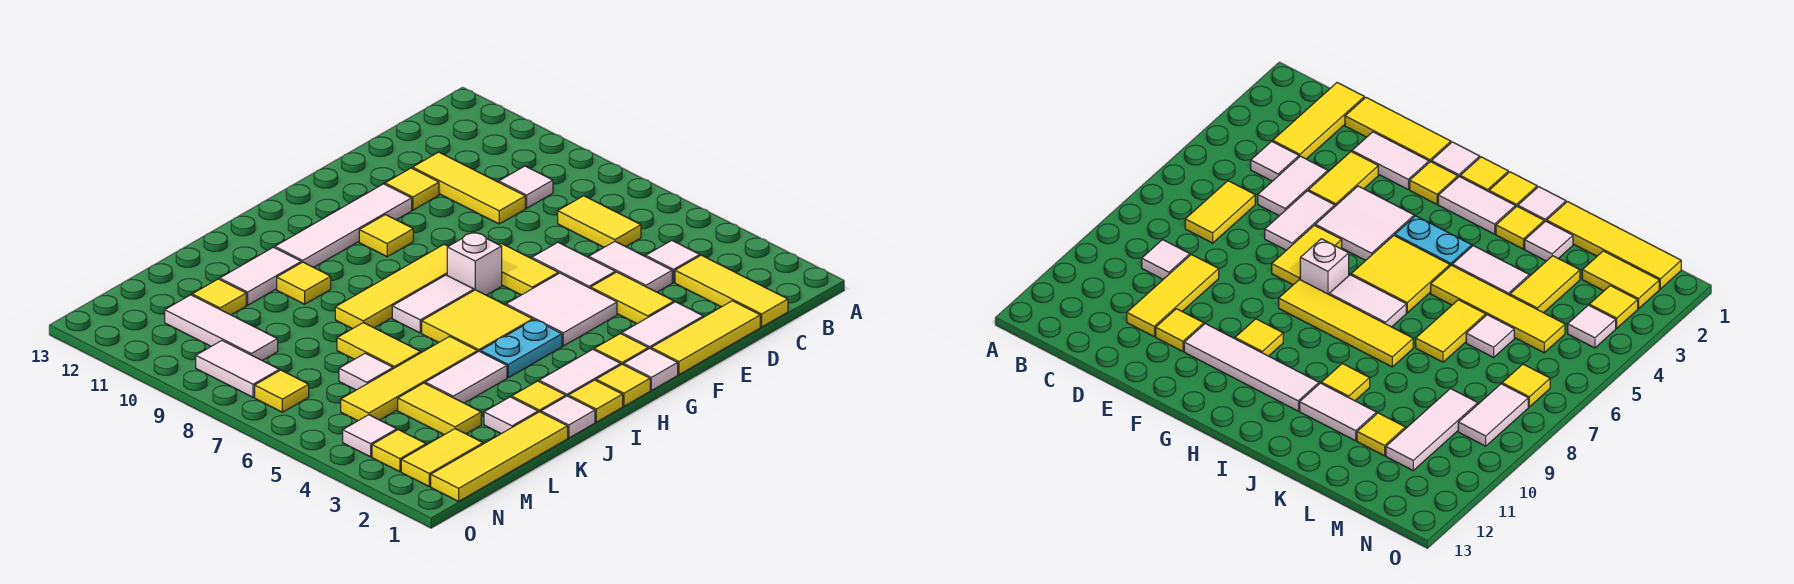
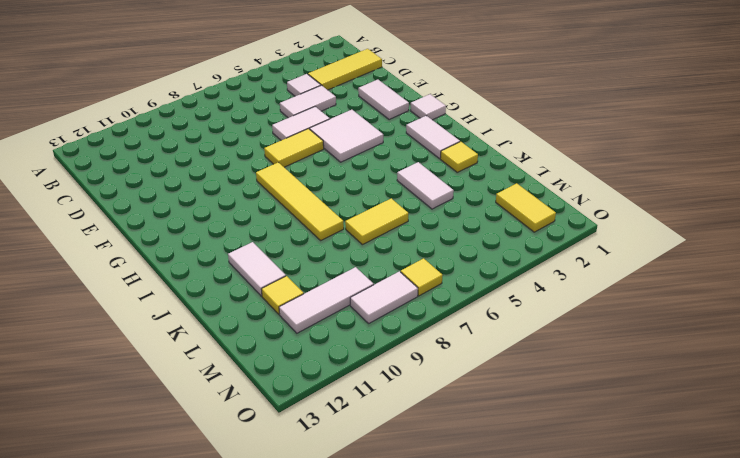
none -> yellow tile C6:C7 level 1
none -> white tile C9 level 1
none -> yellow tile D1:F1 level 1
none -> yellow tile D9:D11 level 1

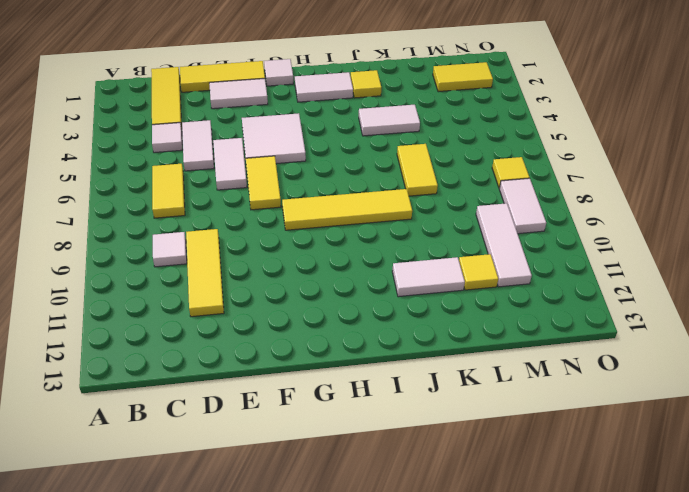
none -> yellow tile E3:E4 level 1
none -> yellow tile E11 level 1
none -> white tile F11:I11 level 1
none -> yellow tile G2 level 1

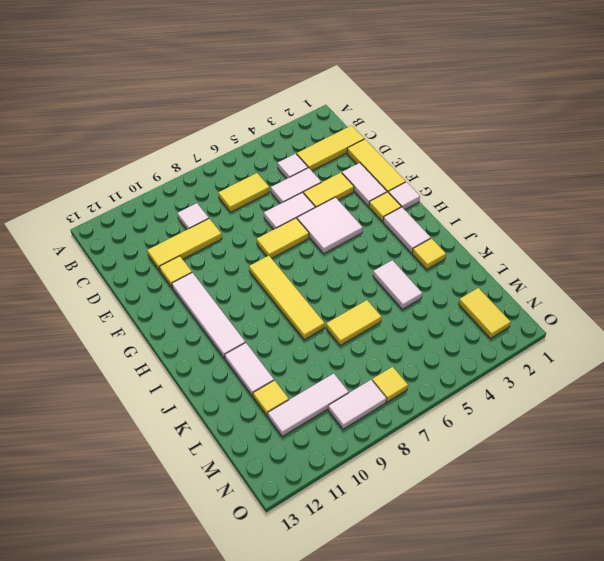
none -> white brick G7 level 1
none -> yellow tile G10 level 1
none -> yellow tile H1 level 1
none -> cyan plate H4:I4 level 1

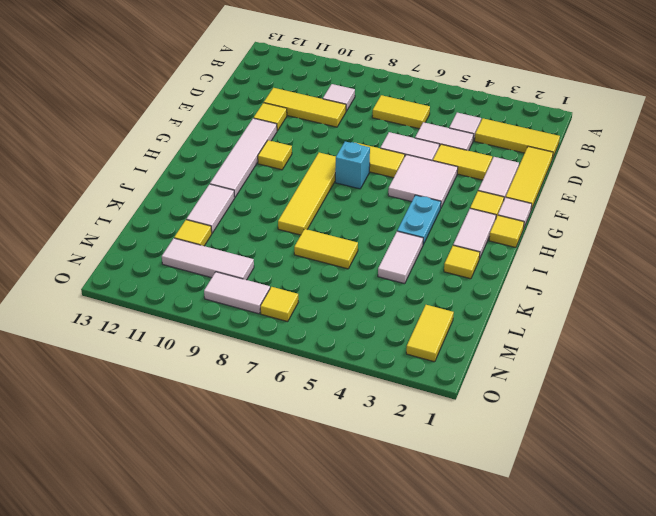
cyan brick G7 level 1 -> white brick G7 level 1
none -> yellow tile H5:I6 level 1
none -> white tile H7:I7 level 1
none -> yellow tile I1 level 1
none -> white tile J1 level 1

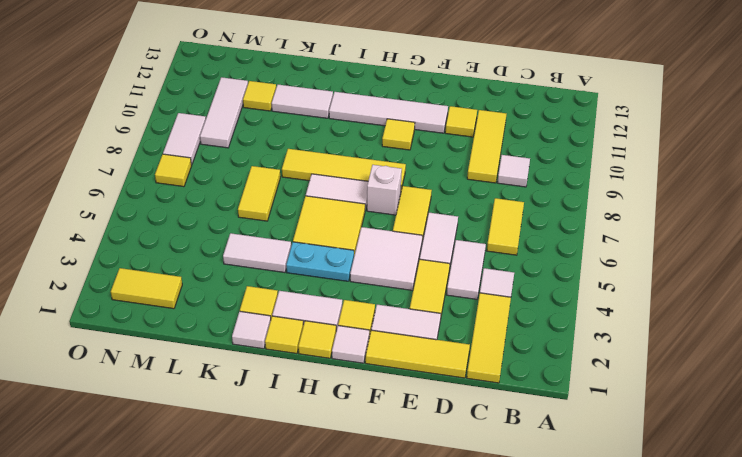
none -> yellow tile J5:M5 level 1
none -> yellow tile J10 level 1
none -> yellow tile K1:N1 level 1
none -> white tile K2 level 1

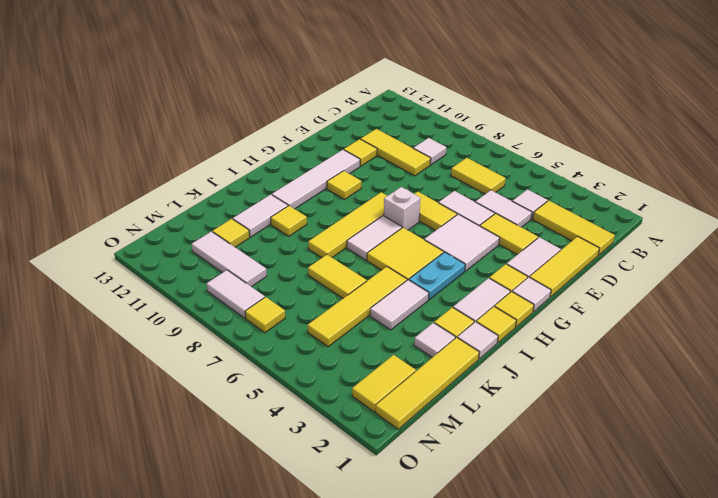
none -> yellow tile L3:L4 level 1
none -> white tile L6 level 1
none -> yellow tile N3 level 1
none -> white tile N4 level 1

